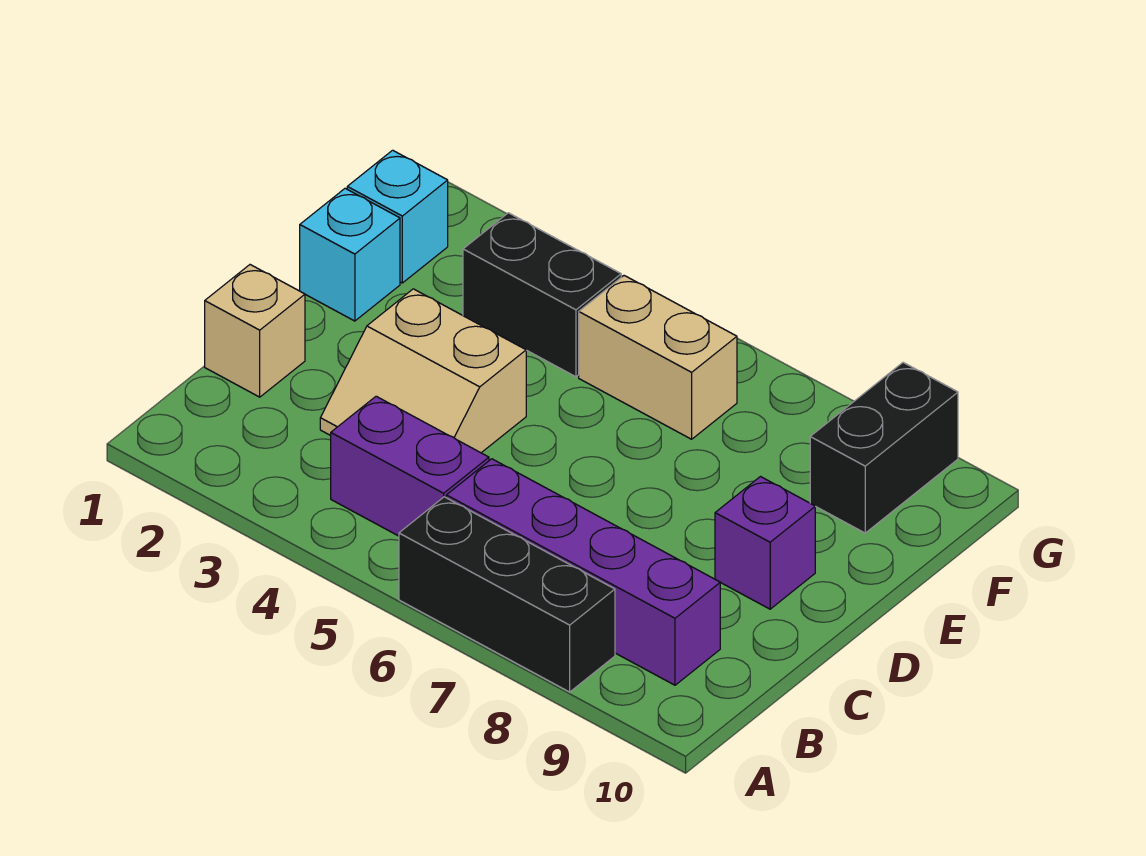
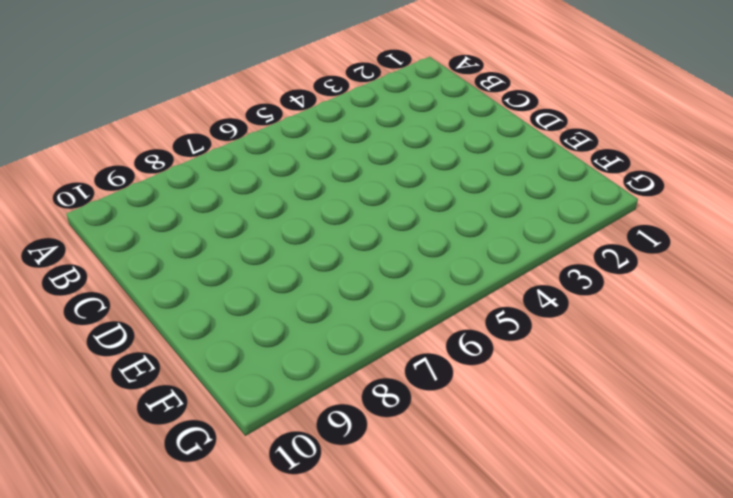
none -> black brick A6:A8 level 1
none -> purple brick B4:B5 level 1

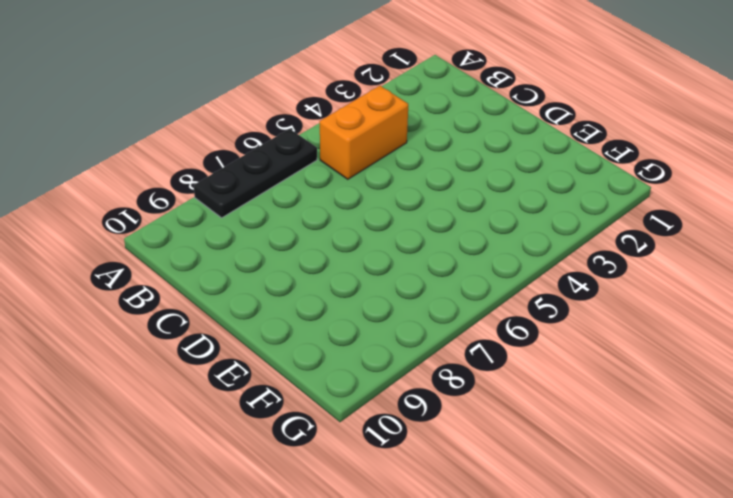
black plate A6:A8 level 1 -> black brick A6:A8 level 1
orange brick B4:B5 level 1 -> purple brick B4:B5 level 1
none -> purple brick B6:B9 level 1
none -> tan brick C1 level 1

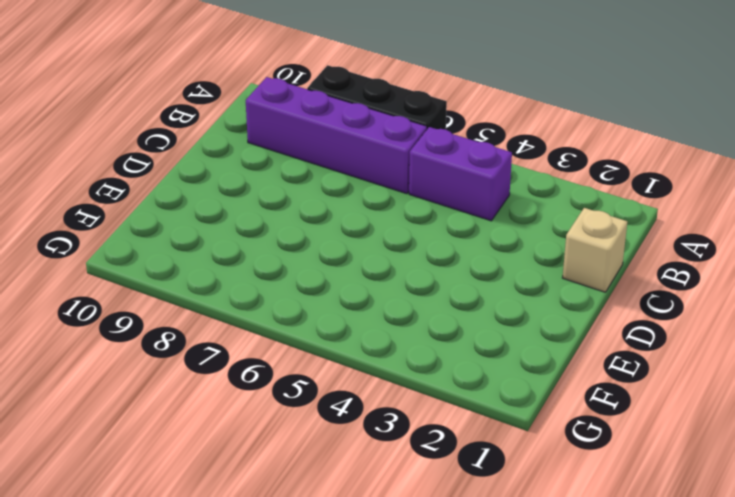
none -> tan slope C3:D4 level 1 top D
none -> purple brick D9 level 1

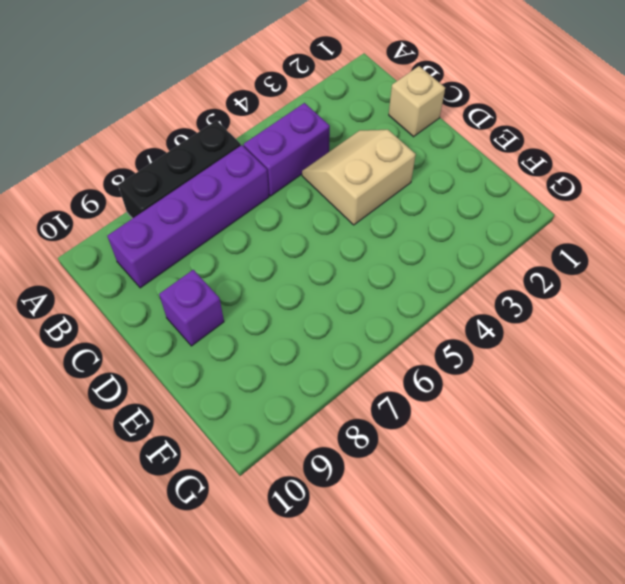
none -> cyan brick E1 level 1
none -> cyan brick F1 level 1

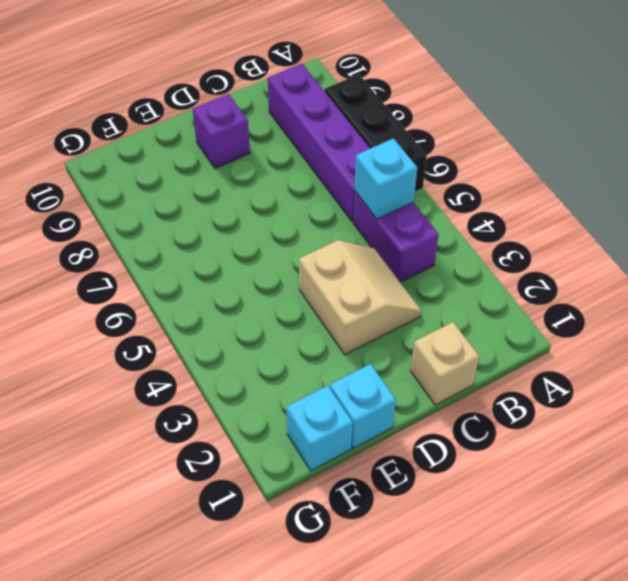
cyan brick B5 level 2 -> none
none -> black brick F3:F4 level 1
none -> tan brick F5:F6 level 1

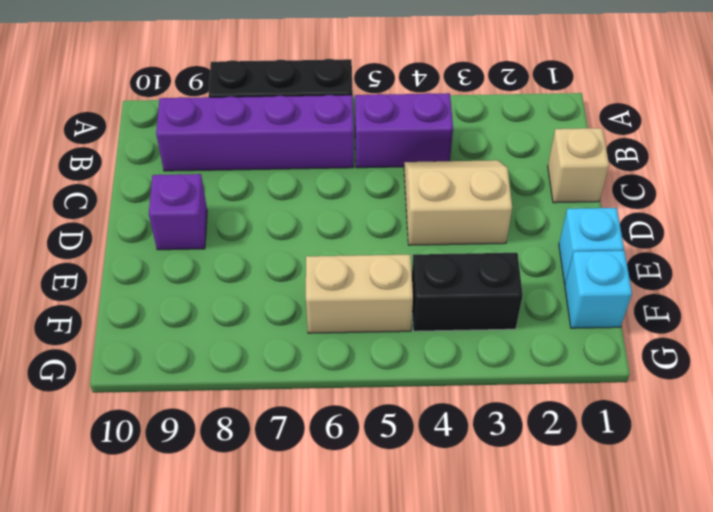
none -> black brick F9:G9 level 1

